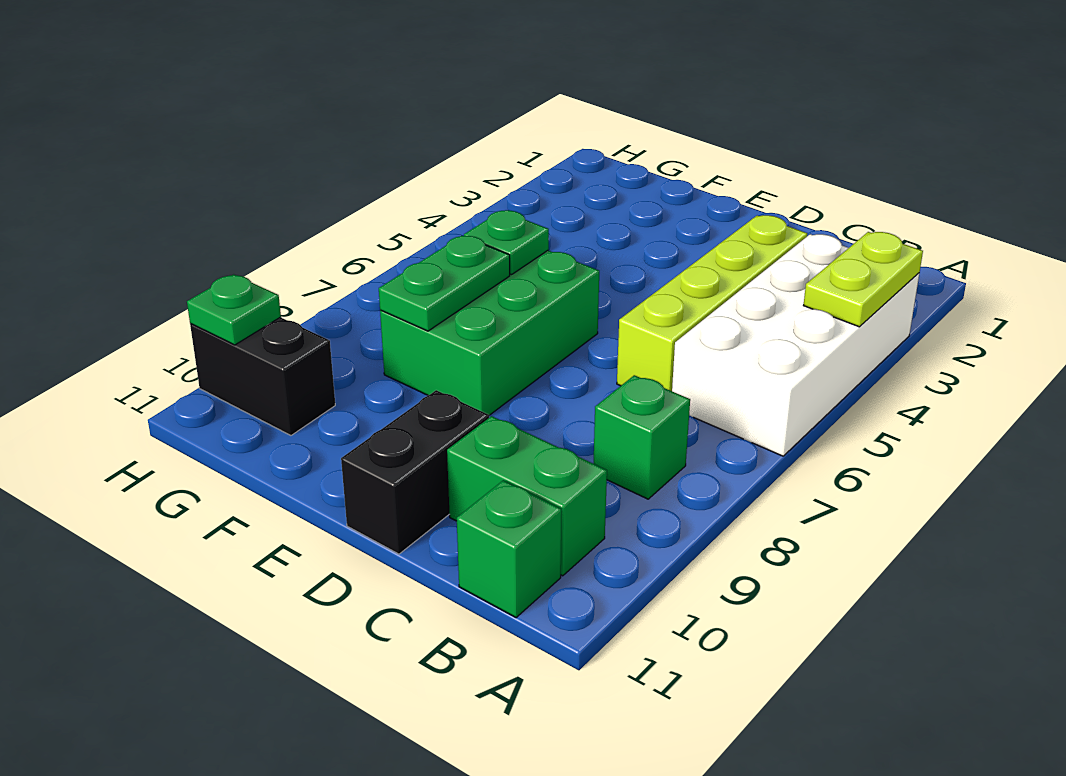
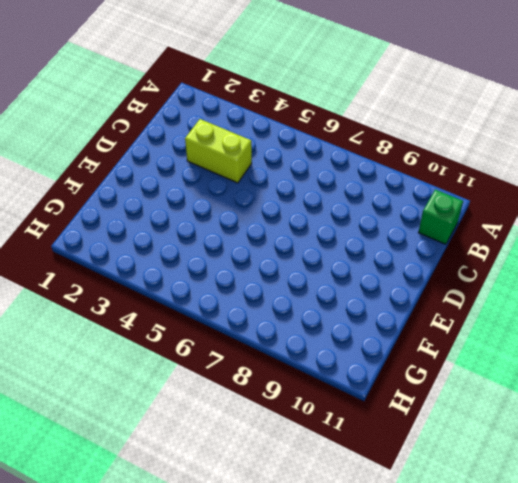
lime brick C3:C4 level 1 -> lime brick C3:C6 level 1
none -> white brick A3:B6 level 1
none -> green brick B8 level 1
none -> green brick B10:C10 level 1

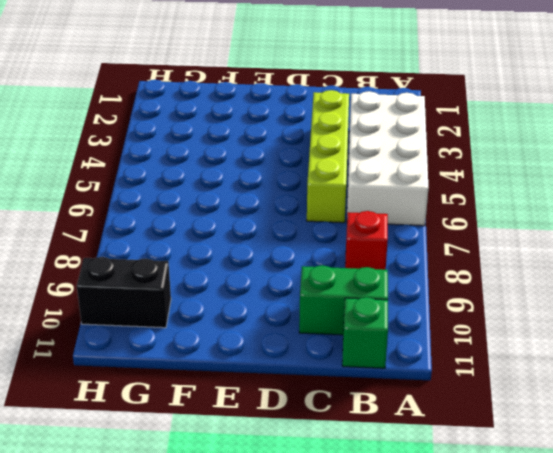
red brick B8 level 1 -> green brick B8 level 1
none -> black brick D10:D11 level 1
none -> green brick E6:F8 level 1
none -> lime plate A3:A4 level 2

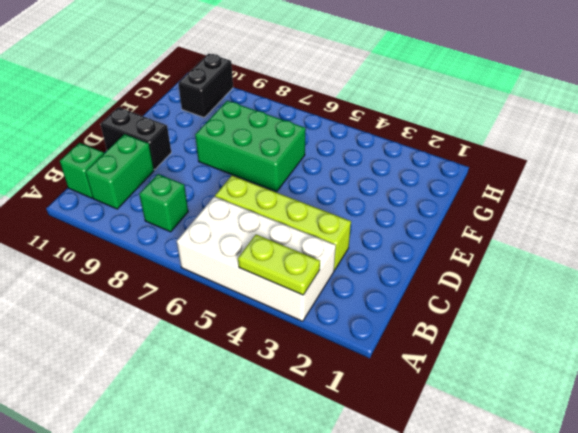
none -> green plate F6 level 2
none -> green plate F7:F8 level 2
none -> green plate H10 level 2

